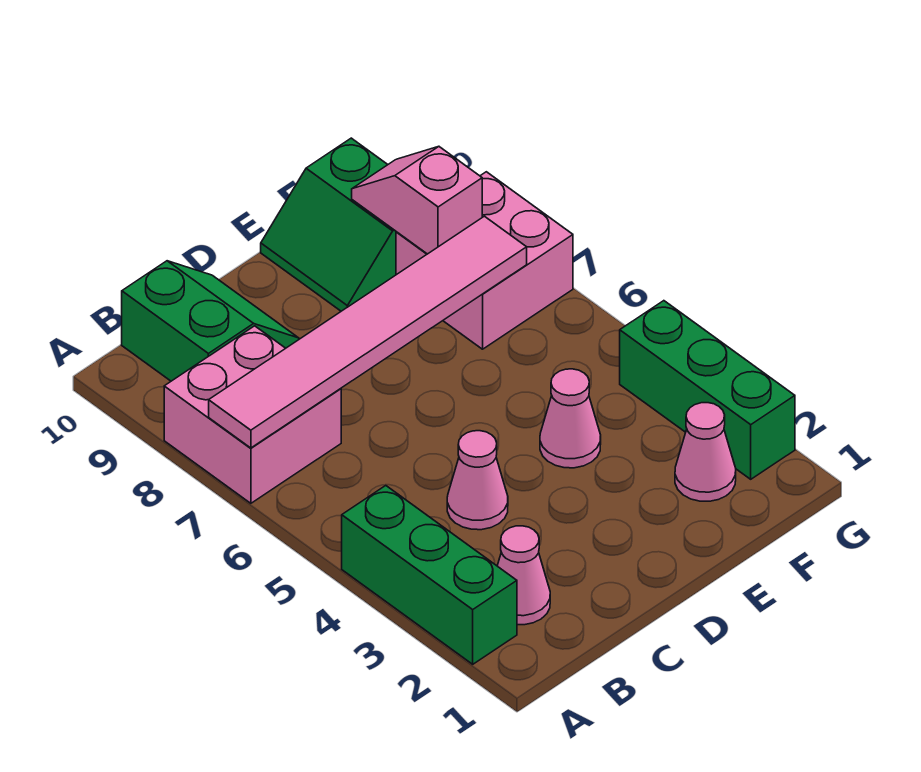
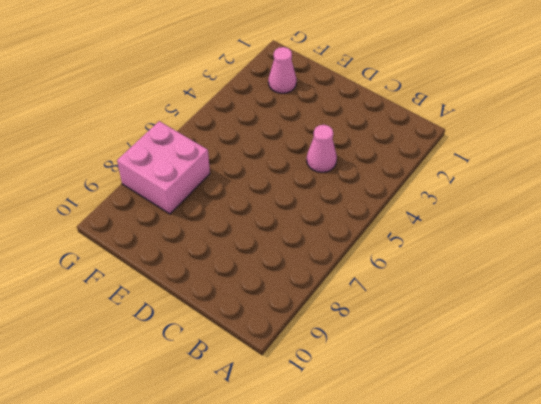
none -> green brick A2:A4 level 1
none -> pink brick A7:B8 level 1
none -> pink cone B2 level 1

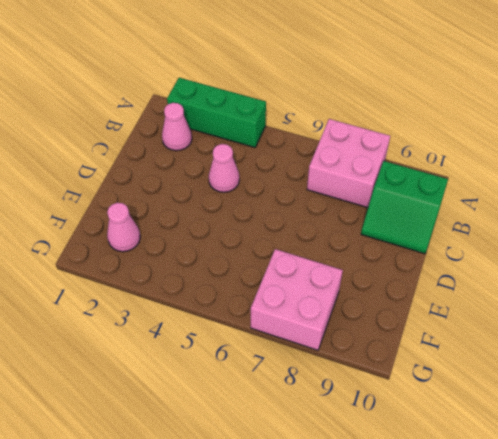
none -> pink cone E4 level 1
none -> green slope E9:F10 level 1 top F
none -> green brick G2:G4 level 1

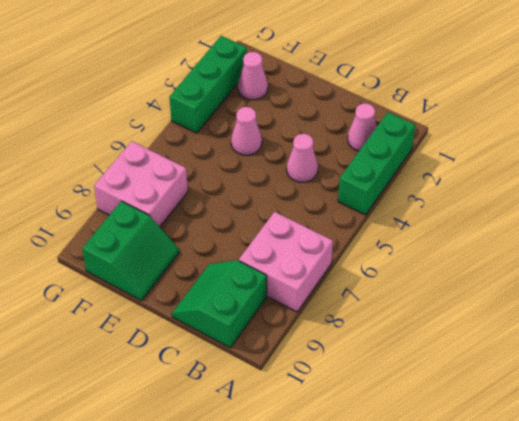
none -> pink tile A7:F7 level 2
none -> pink slope F8:F9 level 2 top 8

